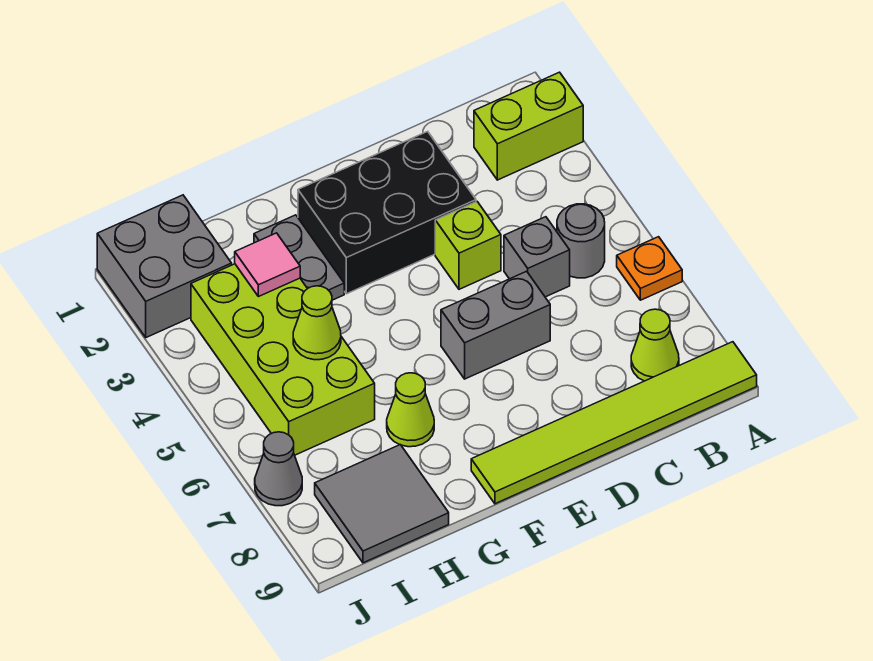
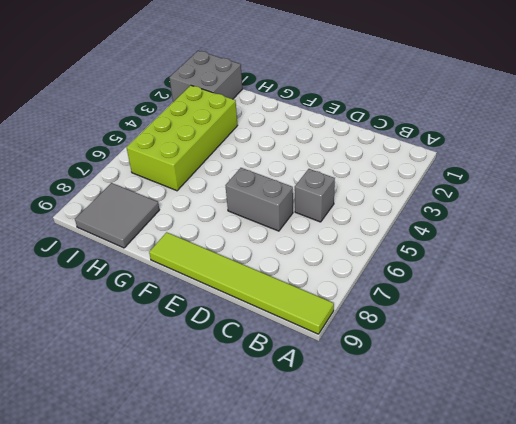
none -> lime brick A2:B2 level 1
none -> orange plate A6 level 1
none -> grey round brick B5 level 1

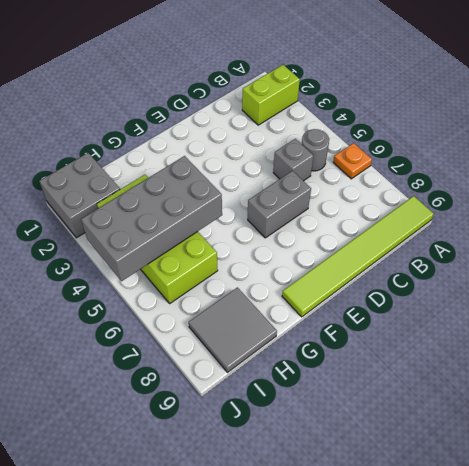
grey brick G4:J5 level 2 -> lime cone H5 level 2
none -> lime cone B8 level 1
none -> black brick D2:F3 level 1
none -> lime brick D4 level 1

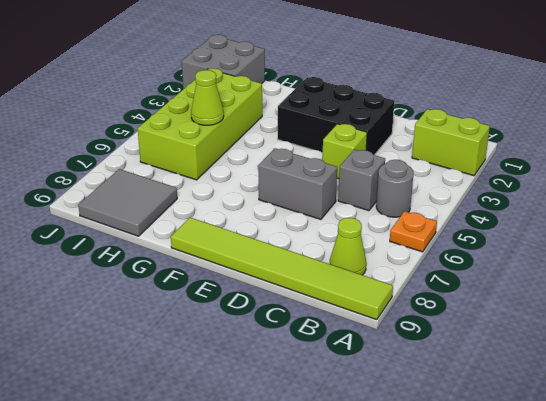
none -> grey plate G2:G3 level 1
none -> lime cone G7 level 1
none -> grey cone J7 level 1

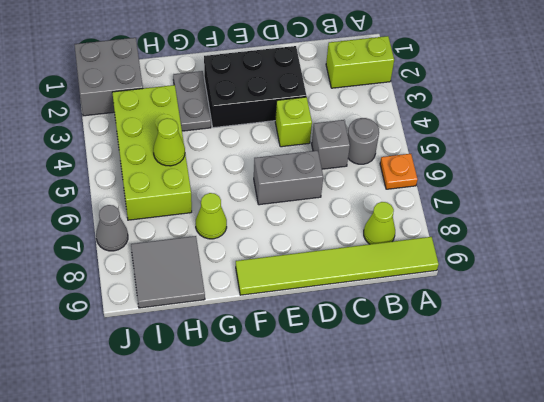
none -> pink tile H3 level 2

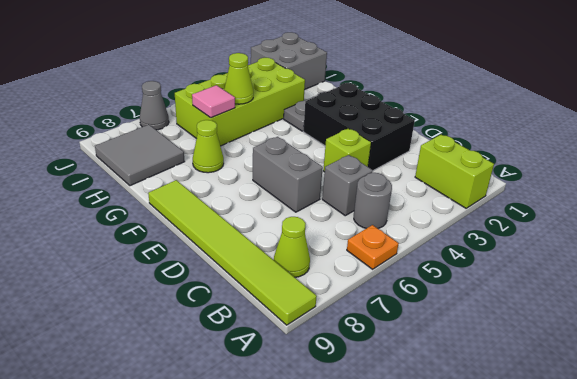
pink tile H6 level 2 -> pink tile H3 level 2

